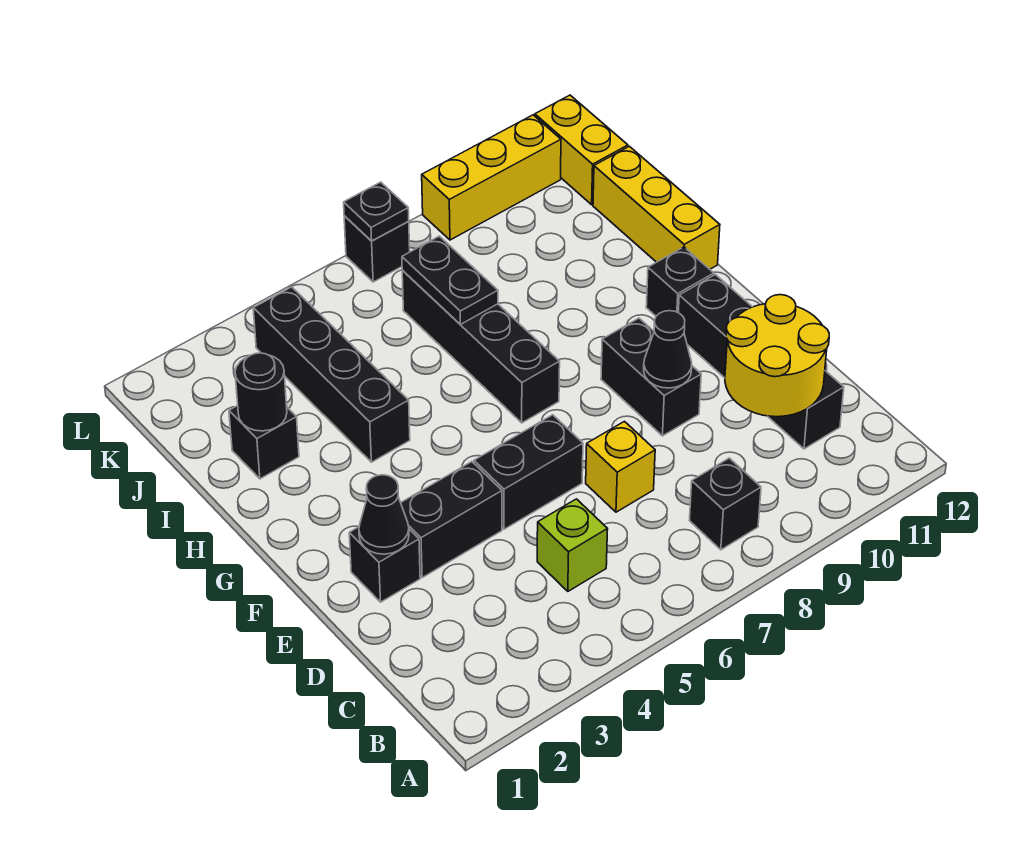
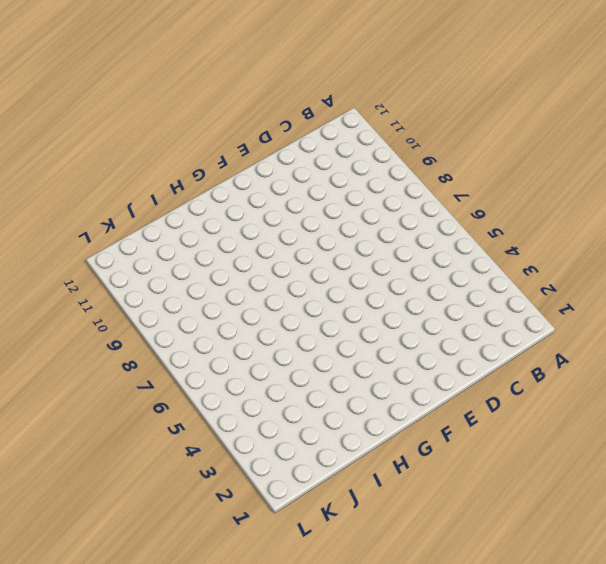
none -> black brick B8 level 1
none -> lime brick C5 level 1
none -> black brick C11:F11 level 1

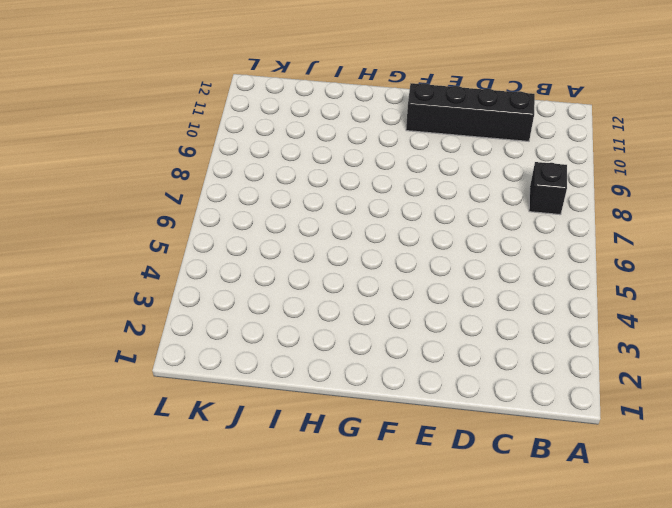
none -> lime brick C5 level 1
none -> yellow brick D7 level 1
none -> black brick E2 level 1

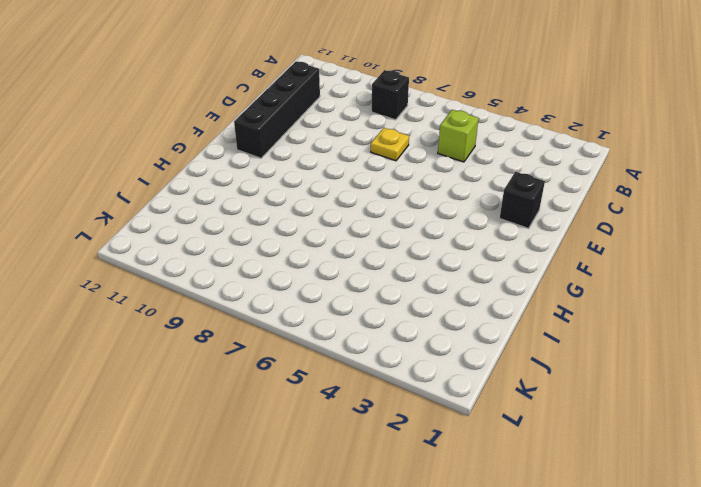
yellow plate D7 level 1 -> yellow brick D7 level 1
none -> black brick E3:E4 level 1
none -> black brick E5:E6 level 1
none -> black brick E9:F9 level 1

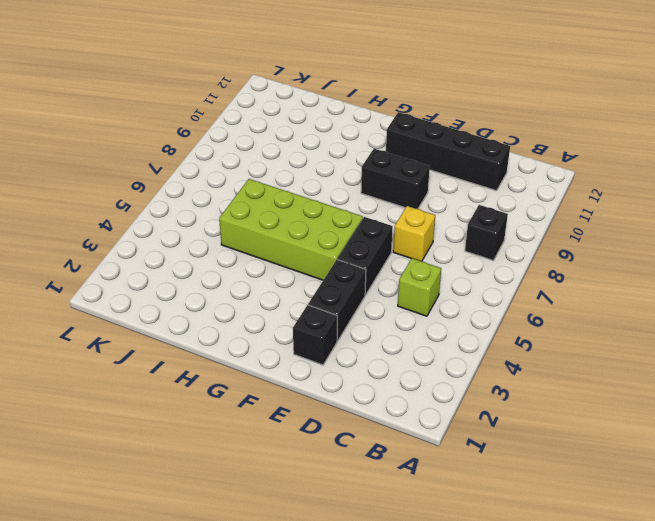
lime brick F5:I6 level 1 -> none
none -> black brick G7:J7 level 1
none -> black brick G11 level 1
none -> black brick H4:K4 level 1

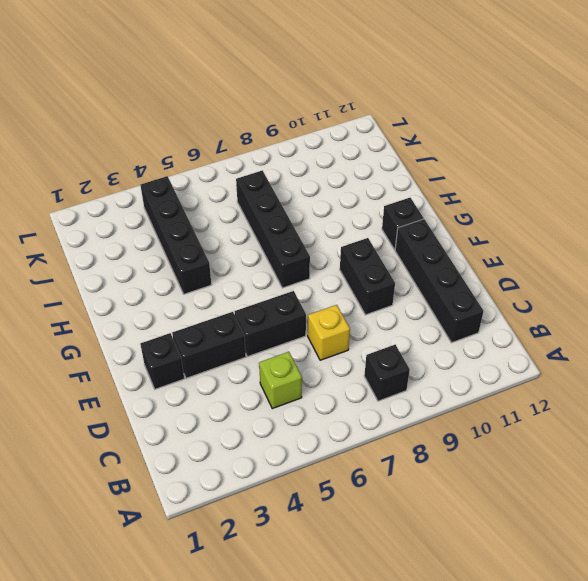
none -> yellow brick H12:J12 level 1
none -> black brick I2 level 1
none -> yellow brick K12:L12 level 1

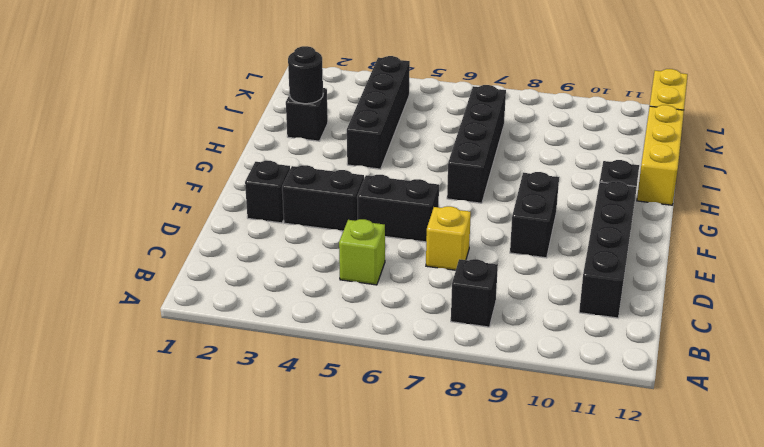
none -> black brick L7 level 1
none -> yellow brick L9:L11 level 1
none -> yellow round brick C10:D11 level 2

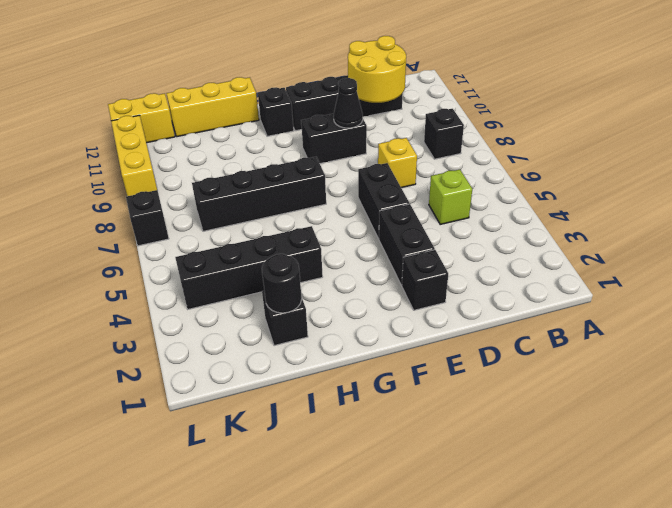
none -> black cone E2 level 2
none -> black plate I7:J7 level 2
none -> black plate L7 level 2

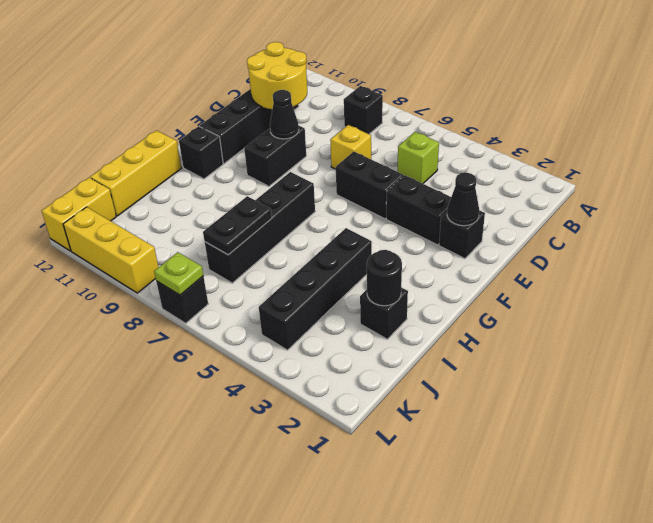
lime plate L7 level 2 -> black plate L7 level 2

